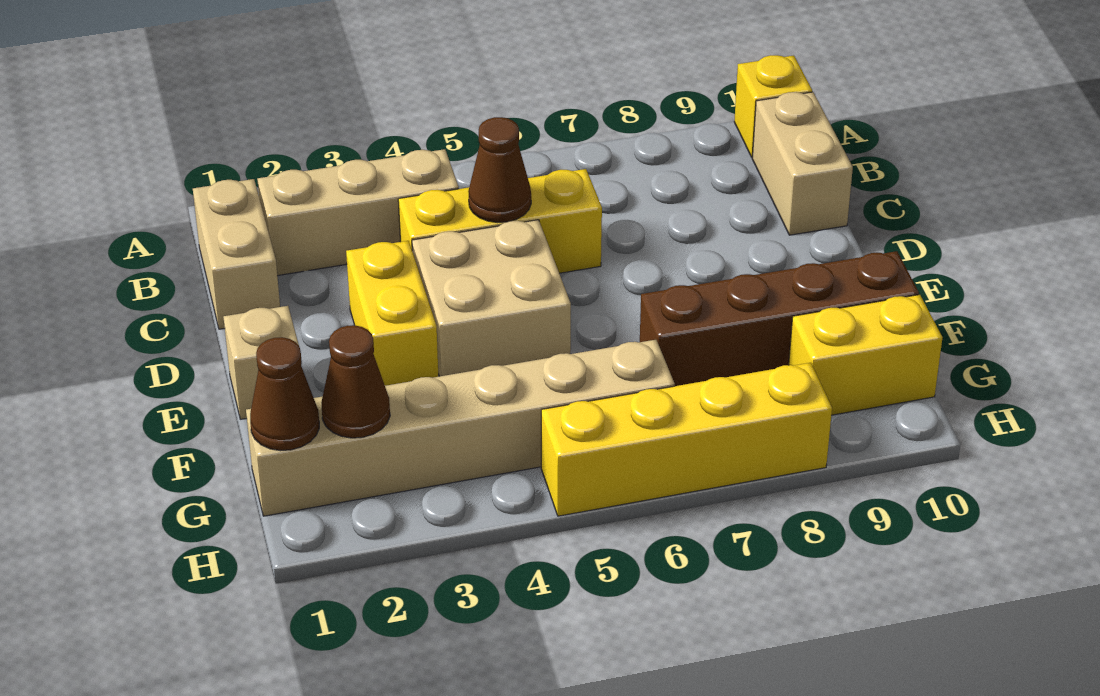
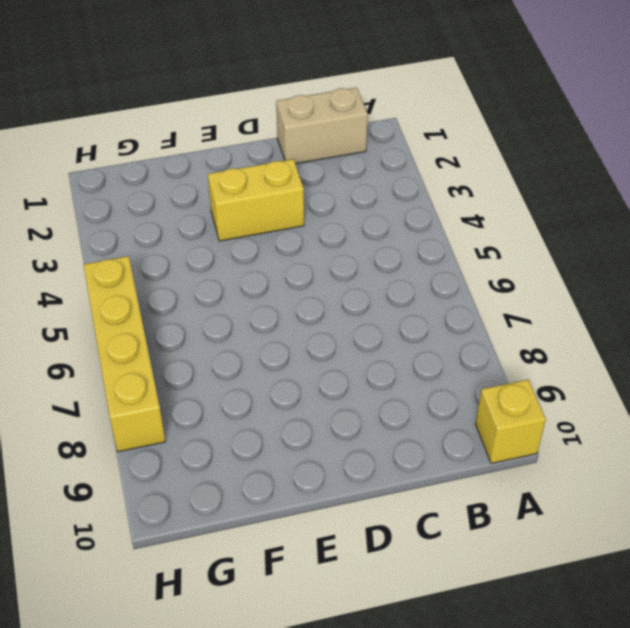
none -> tan brick B2:B4 level 1
none -> tan brick B10:C10 level 1
none -> yellow brick C4:C6 level 1

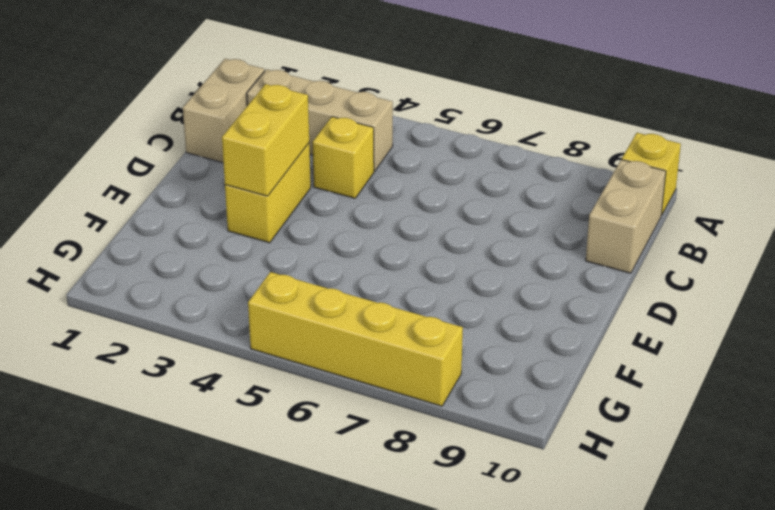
yellow brick C4 level 1 -> yellow brick C4:C6 level 1
yellow brick D3:E3 level 2 -> yellow brick G9:G10 level 1
none -> tan brick D4:E5 level 1
none -> tan brick E1 level 1
none -> brown brick F7:F10 level 1

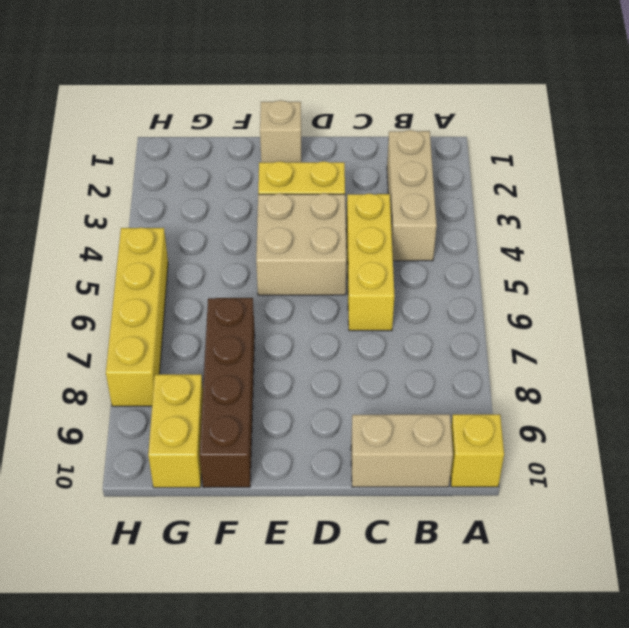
none -> tan brick B1:C1 level 1
none -> tan brick G1:G6 level 1
none -> brown cone C5 level 2

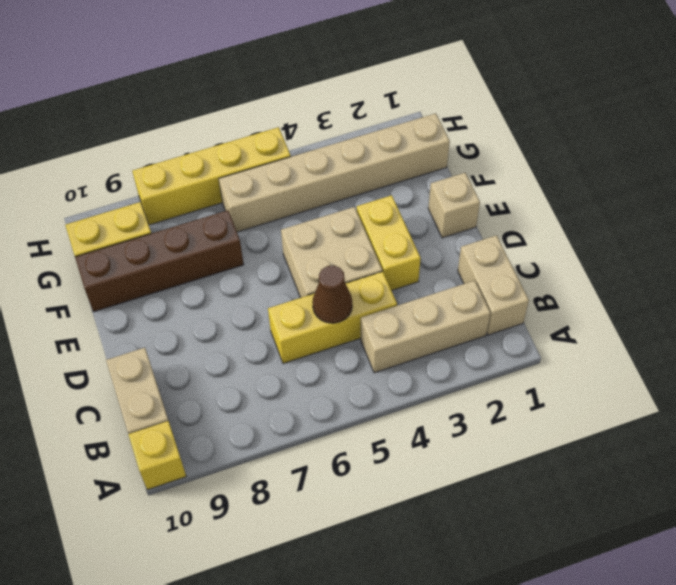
none -> brown cone G1 level 2
none -> brown cone G2 level 2

